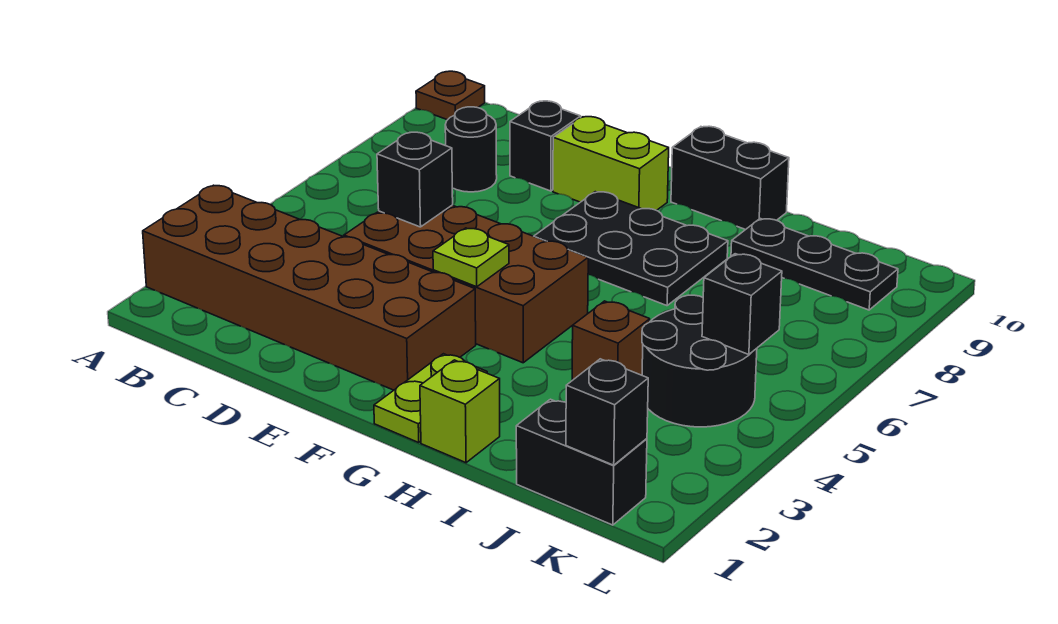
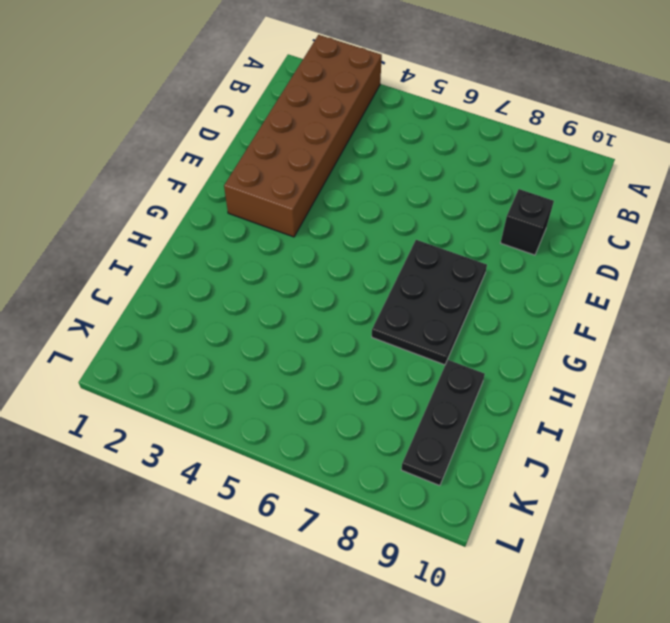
none -> brown plate A10 level 1
none -> black round brick C8 level 1
none -> brown brick D4:G5 level 1

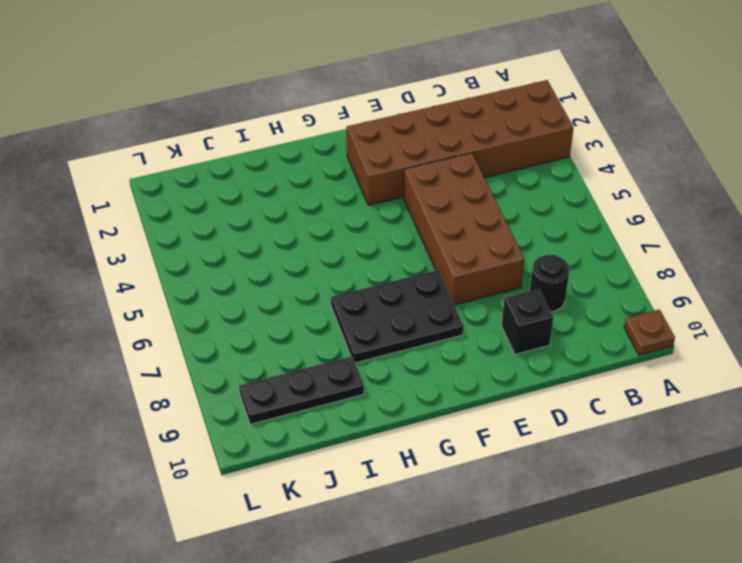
brown brick D4:E7 level 1 -> brown brick D4:G5 level 1
none -> lime brick E9:F9 level 1
none -> lime plate G1:G2 level 1
none -> black brick G10:H10 level 1

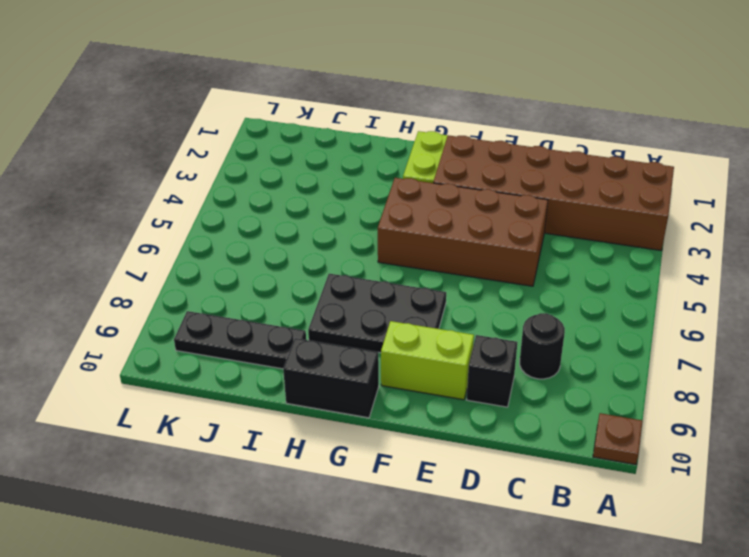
none -> lime brick H1 level 1
none -> brown brick I4 level 1
none -> black brick J1:K1 level 1

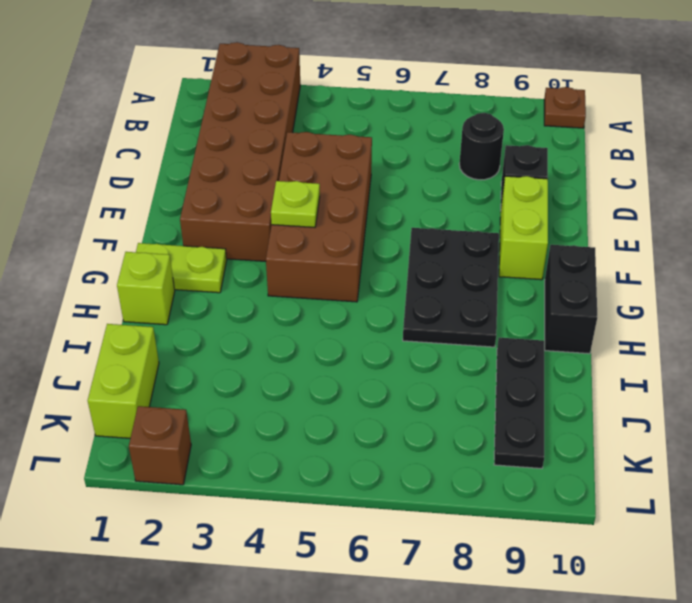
lime brick J1:K1 level 1 -> black brick J1:K1 level 1
brown brick L2 level 1 -> brown brick I4 level 1
none -> black round brick J4:K5 level 1
none -> black brick D5 level 2
none -> black brick K1 level 2

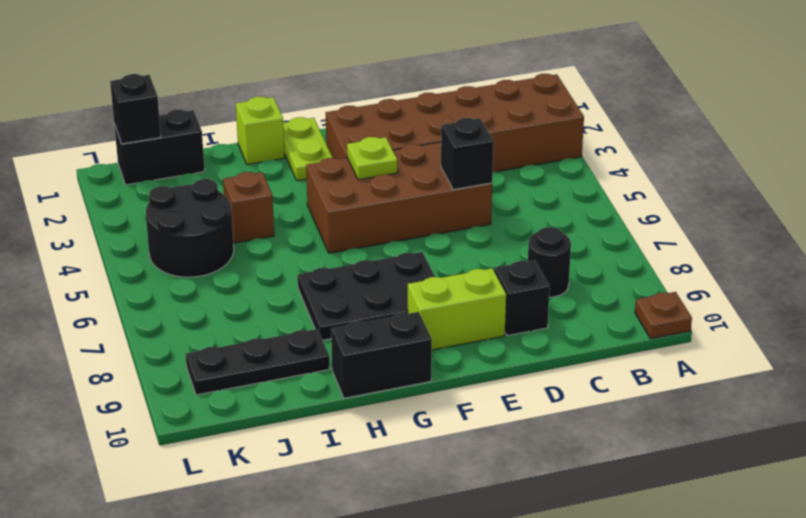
none -> black brick K5 level 2

